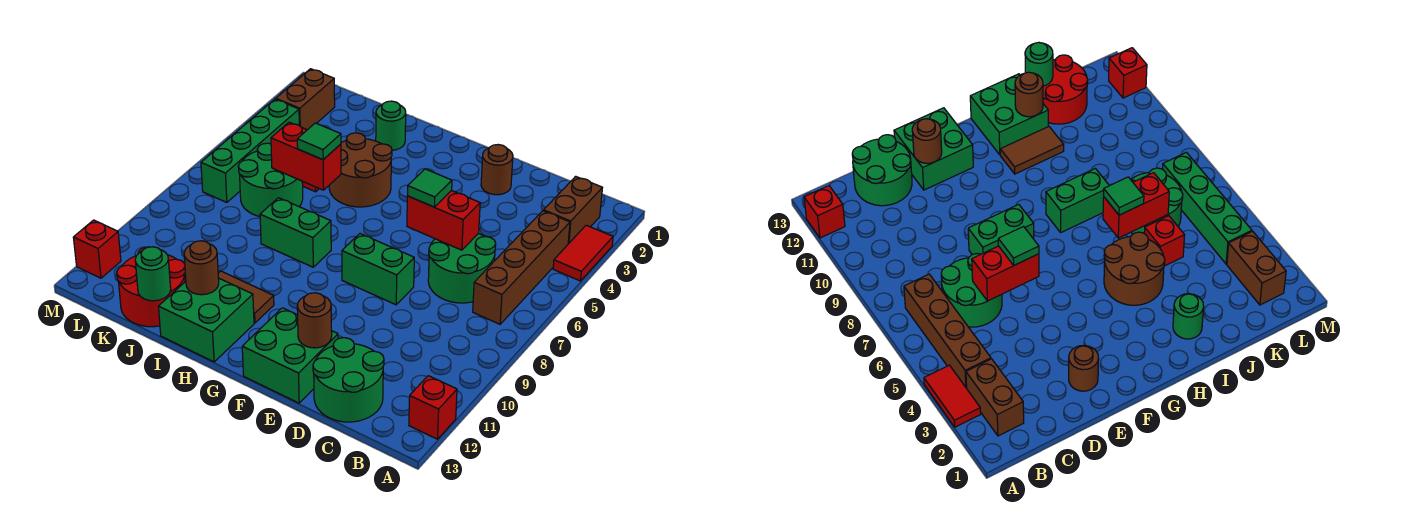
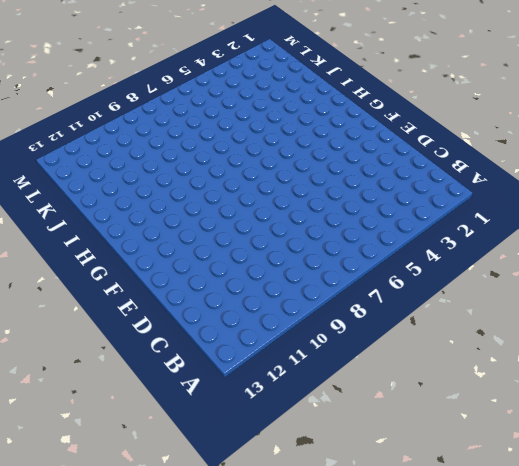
none -> red tile A3:A4 level 1
none -> red brick A12 level 1
none -> brown brick B2:B3 level 1

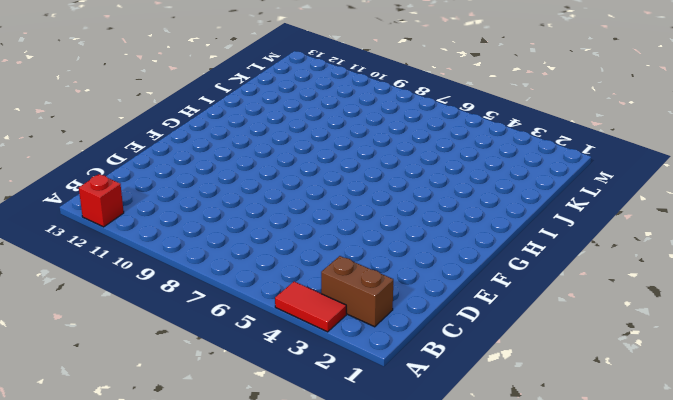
none -> brown brick B4:B7 level 1
none -> green round brick C6:D7 level 1
none -> green round brick C12:D13 level 1

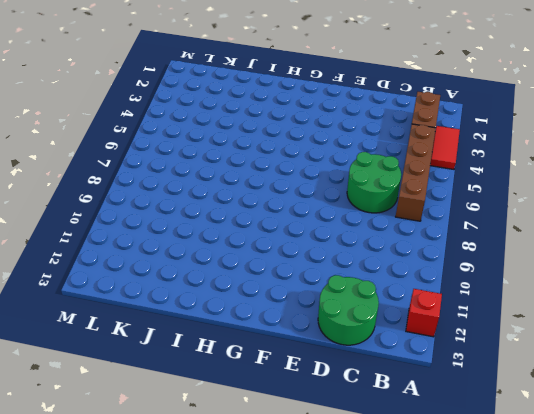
none -> brown round brick E2 level 1
none -> green brick E8:F8 level 1
none -> green brick E12:F13 level 1

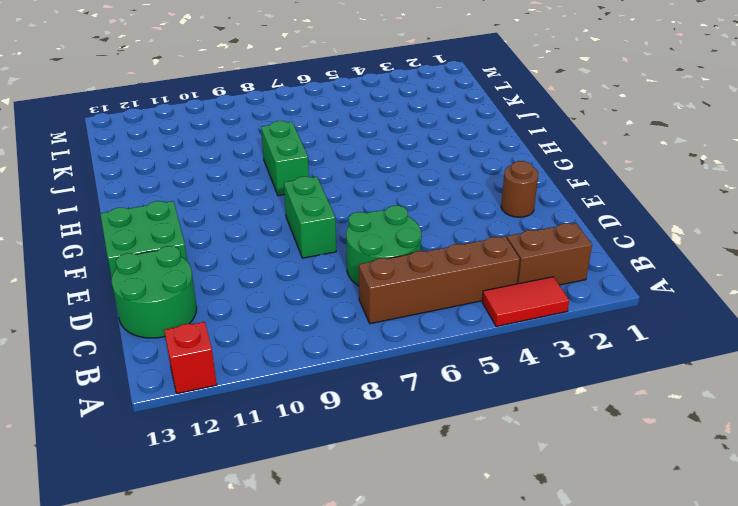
none -> brown round brick H4:I5 level 1
none -> brown tile H11:I11 level 1
none -> green brick H12:I13 level 1

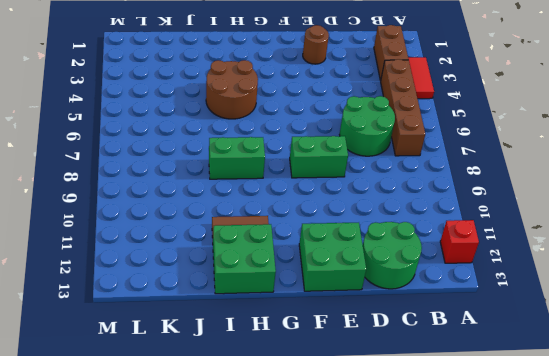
none -> green round brick I2 level 1
none -> red brick J5 level 1
none -> green round brick J6:K7 level 1

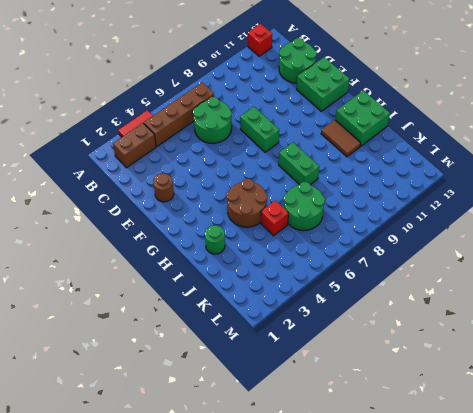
none -> red round brick J12:K13 level 1
none -> brown brick L2:L3 level 1
none -> green brick L4:L7 level 1

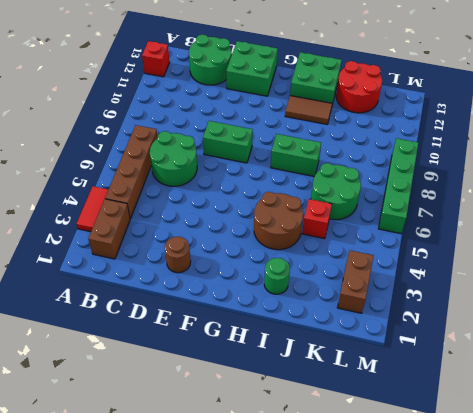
green brick M6:M9 level 1 -> green brick L4:L7 level 1
none -> red brick M12 level 1
none -> red brick D6:E6 level 2
none -> brown round brick E12 level 2

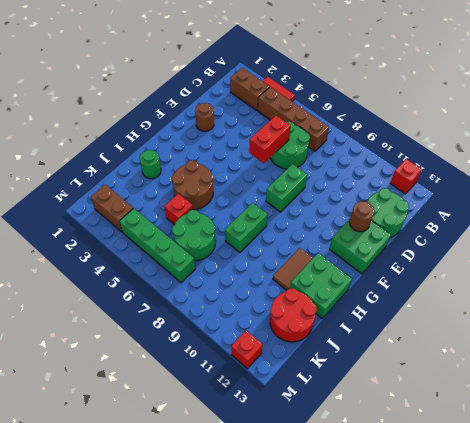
none -> red brick I6:J6 level 2
none -> brown round brick I12 level 2
none -> green round brick J13 level 2

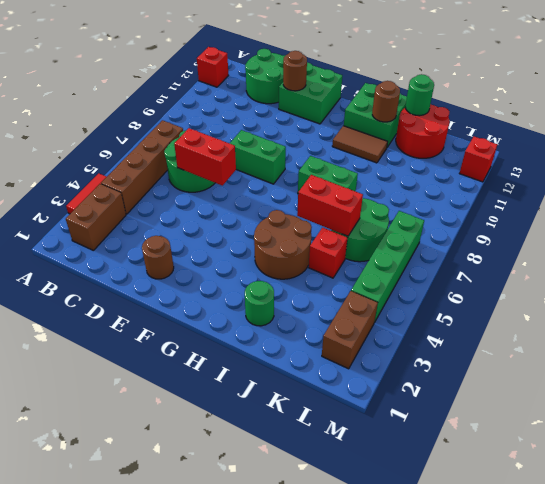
none -> green tile E6 level 3
none -> green tile I6 level 3

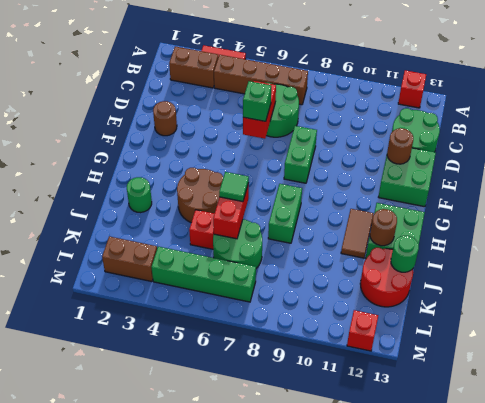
green brick E6 level 3 -> green tile E6 level 3

